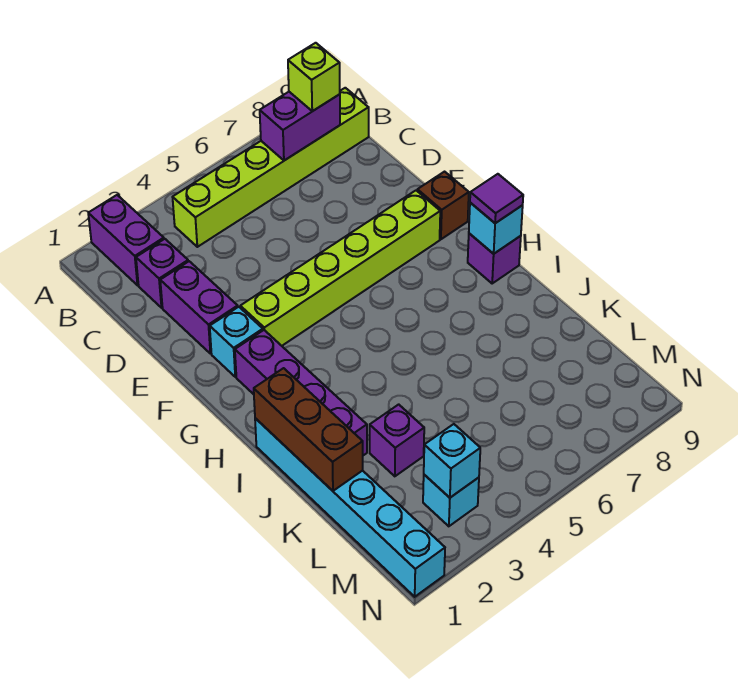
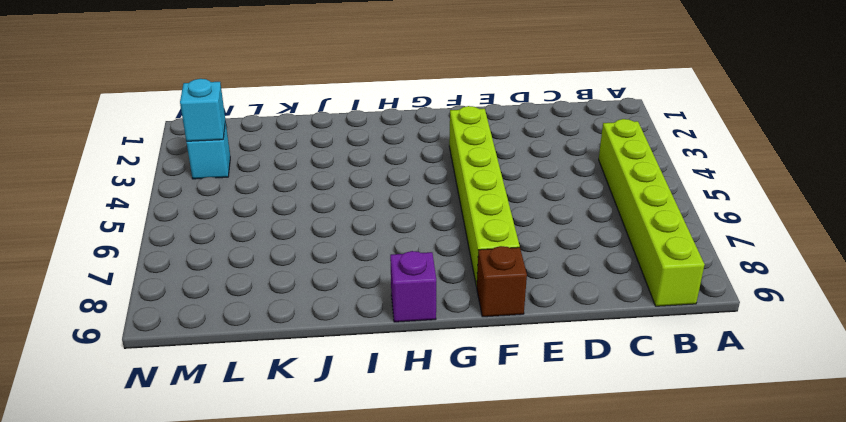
none -> purple brick A2:B2 level 1
none -> purple brick C2 level 1
none -> purple brick D2:E2 level 1

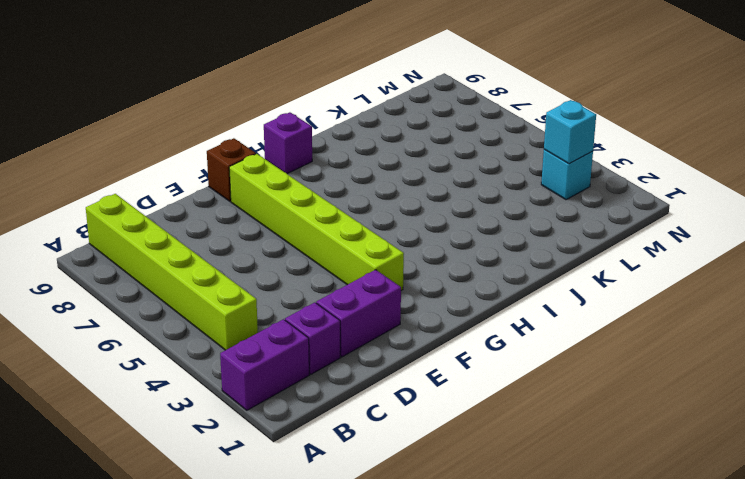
none -> cyan brick F2 level 1
none -> purple brick G2:J2 level 1
none -> cyan brick I1:N1 level 1

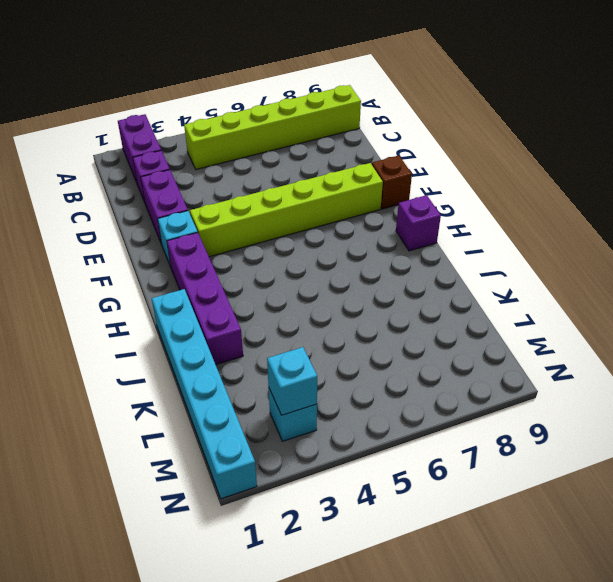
none -> purple brick K3 level 1
none -> purple brick B7:B8 level 2
none -> cyan brick H9 level 2

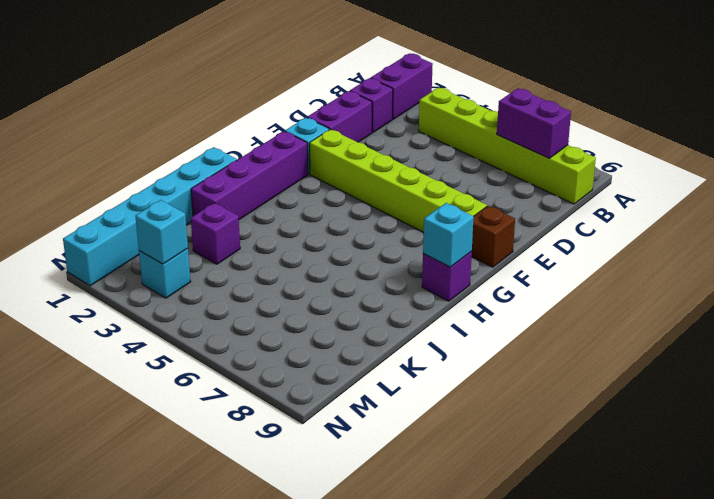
none -> brown brick I1:K1 level 2
none -> lime brick B8 level 3
none -> purple tile H9 level 3

